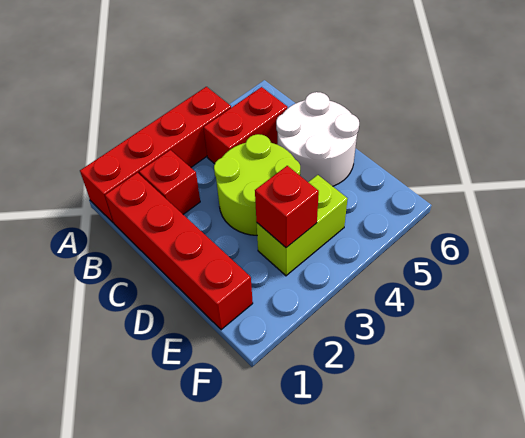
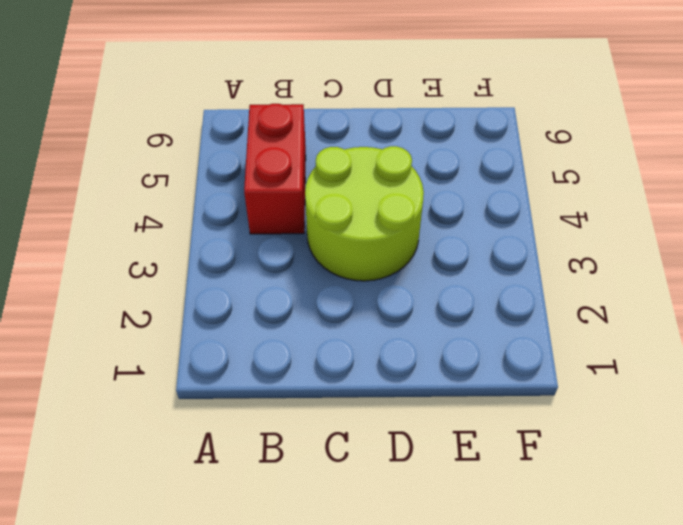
none -> red brick A1:A4 level 1
none -> red brick B1:E1 level 1

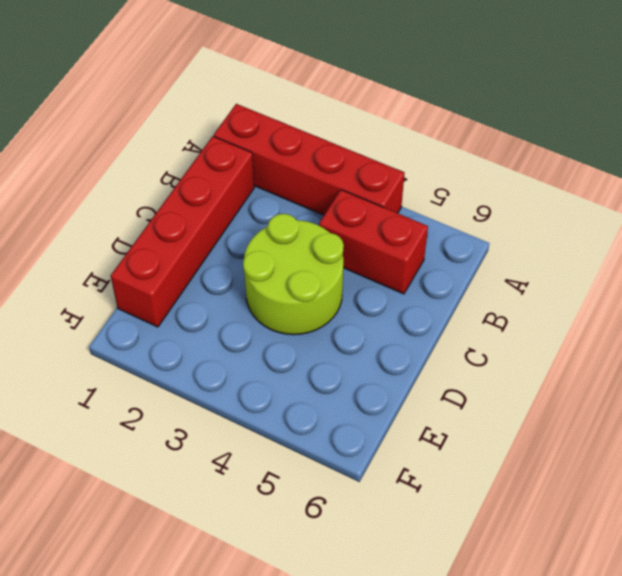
none -> red brick B2 level 1
none -> white round brick C5:D6 level 1

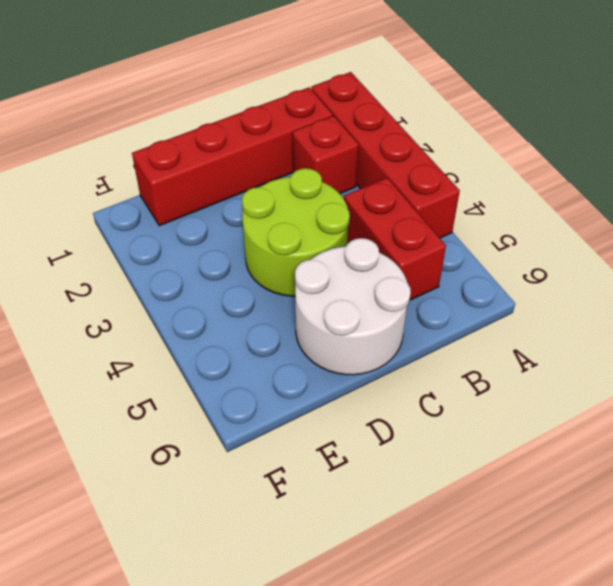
none -> lime brick E3:E4 level 1
none -> red brick E3 level 2

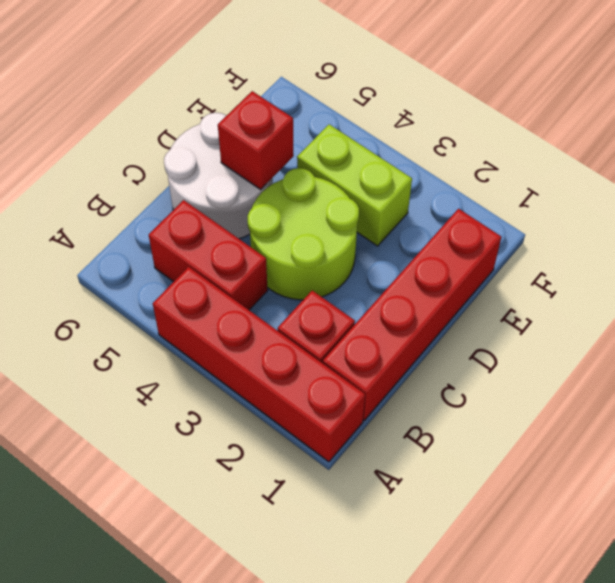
red brick D5 level 2 -> red brick E3 level 2

